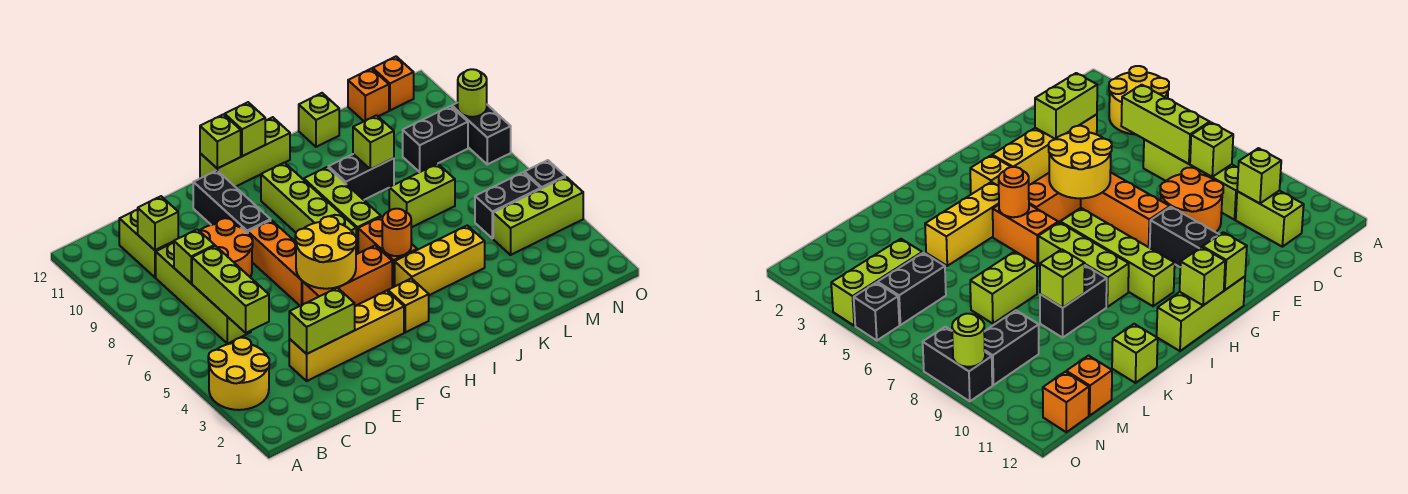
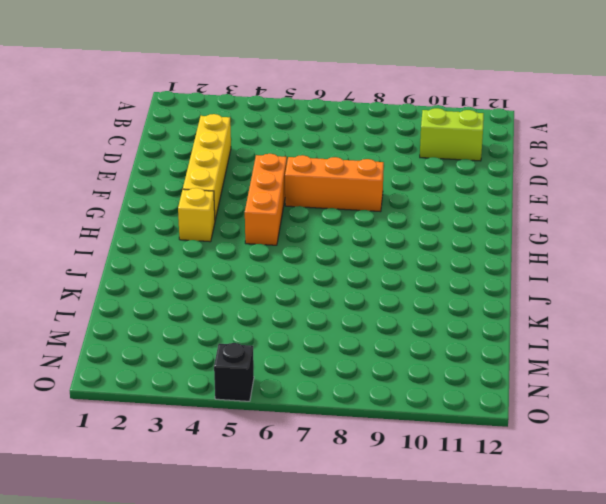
none -> yellow round brick A3:B4 level 1
none -> lime brick C6:C9 level 1
none -> orange round brick D8:E9 level 1
none -> black brick F9:F11 level 1

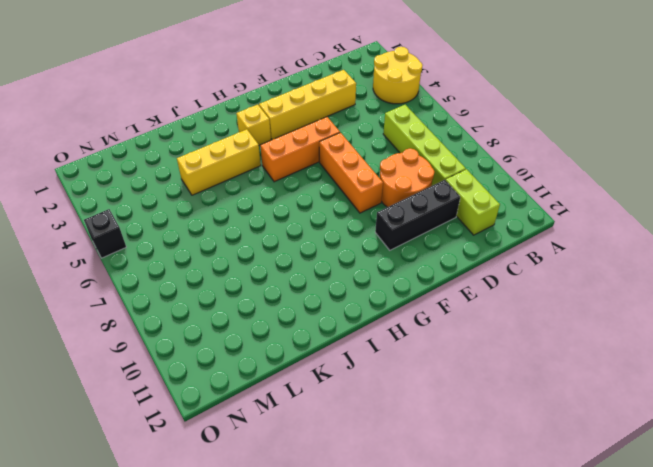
black brick D10:F10 level 1 -> black brick F9:F11 level 1
none -> lime brick G12:I12 level 1
none -> lime brick H7:H10 level 1
none -> orange brick I5:I6 level 1
none -> lime brick I7:I9 level 1

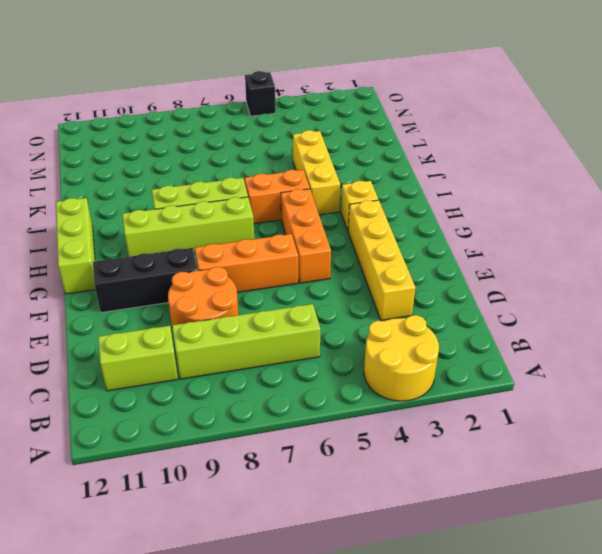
none -> black brick J9:K9 level 1
none -> lime brick K7:L7 level 1
none -> lime brick K12 level 1
none -> lime brick M4:O4 level 1

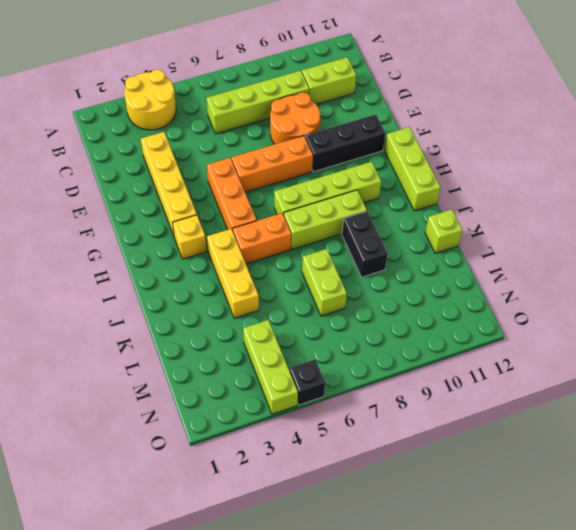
none -> black brick M5:N5 level 1
none -> black brick M9:N9 level 1
none -> orange brick M12 level 1
none -> orange brick N12 level 1

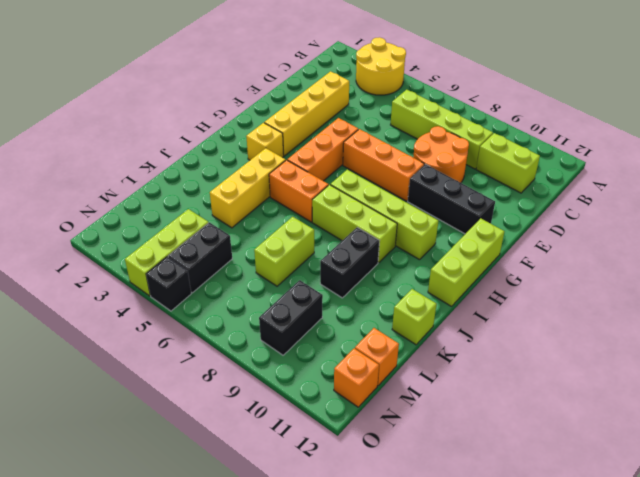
none -> black brick O8:O9 level 1
none -> lime brick C5:C7 level 2
none -> lime brick C8 level 2
none -> lime brick C10 level 2

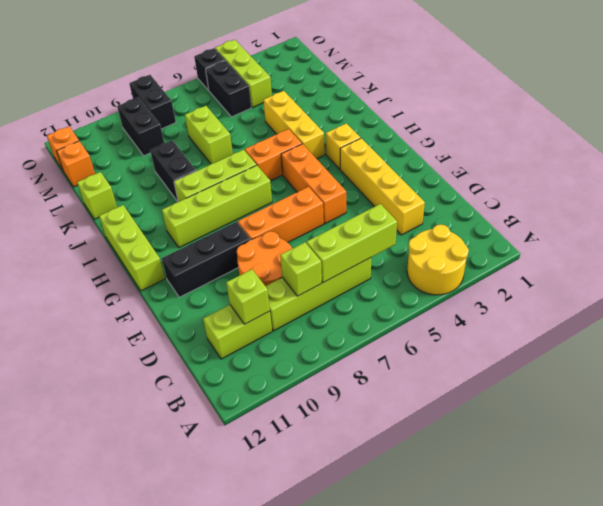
black brick N8:O8 level 1 -> black brick O8:O9 level 1
none -> lime brick D3:E3 level 2
none -> yellow round brick F5:G6 level 2
none -> lime brick G12 level 2
none -> lime brick H12 level 2

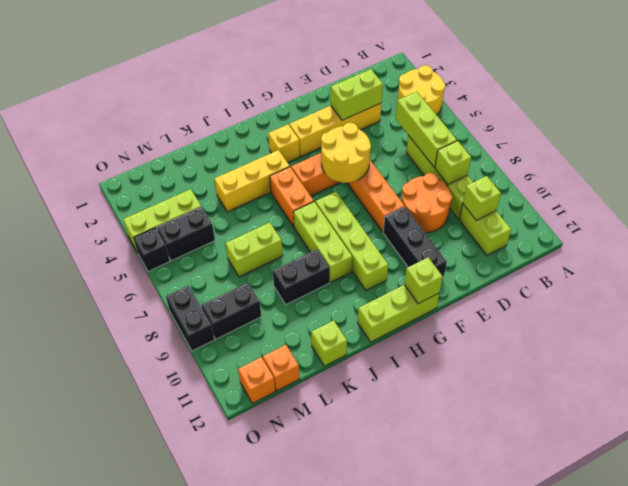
none -> lime brick H12 level 2
none -> orange round brick I5 level 2
none -> lime brick K9 level 2
none -> lime round brick O9 level 2

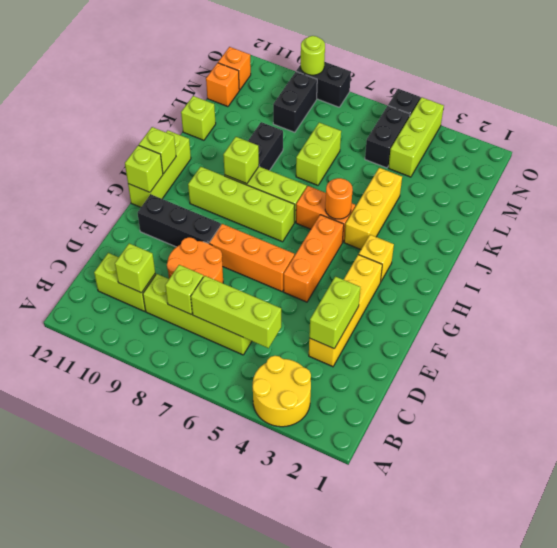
lime brick I9 level 2 -> lime brick K9 level 2
none -> yellow round brick F5:G6 level 2

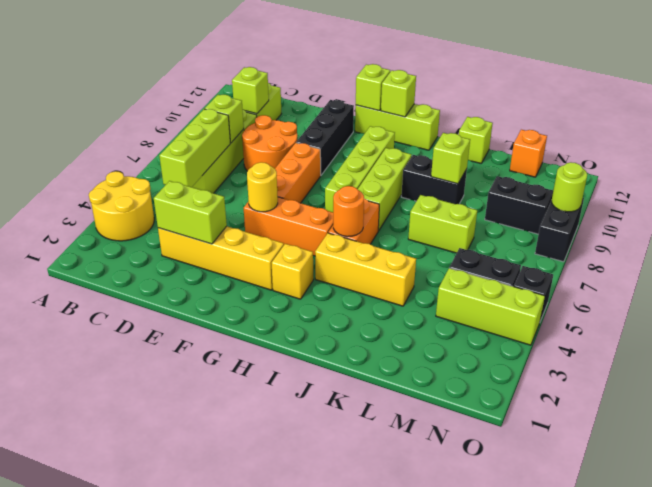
yellow round brick F5 level 2 -> yellow round brick F5:G6 level 2
none -> orange brick N12 level 1

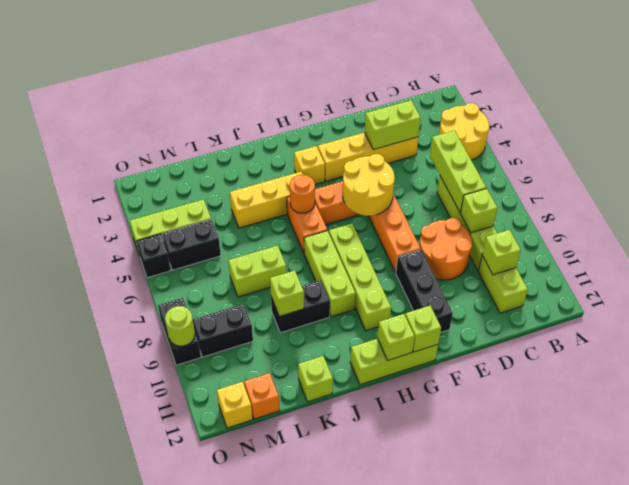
yellow brick N12 level 1 -> orange brick N12 level 1

